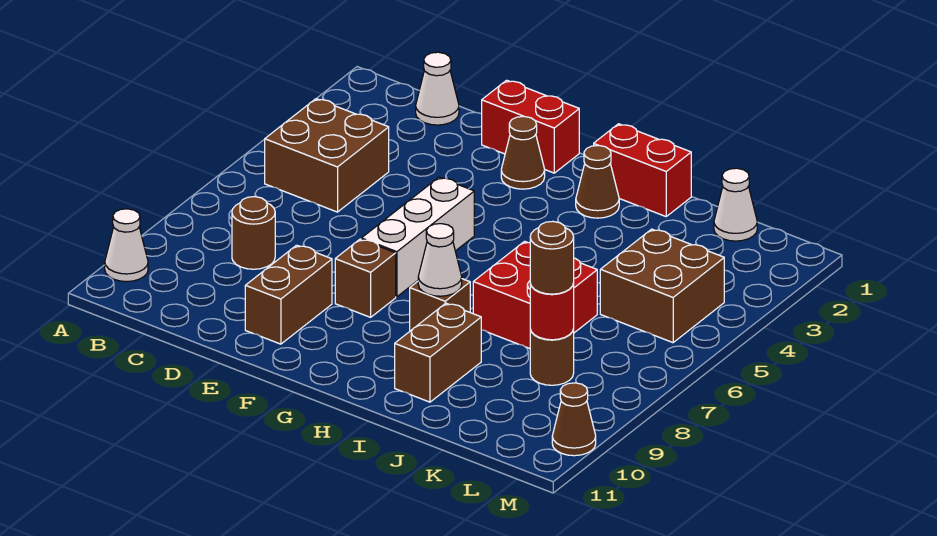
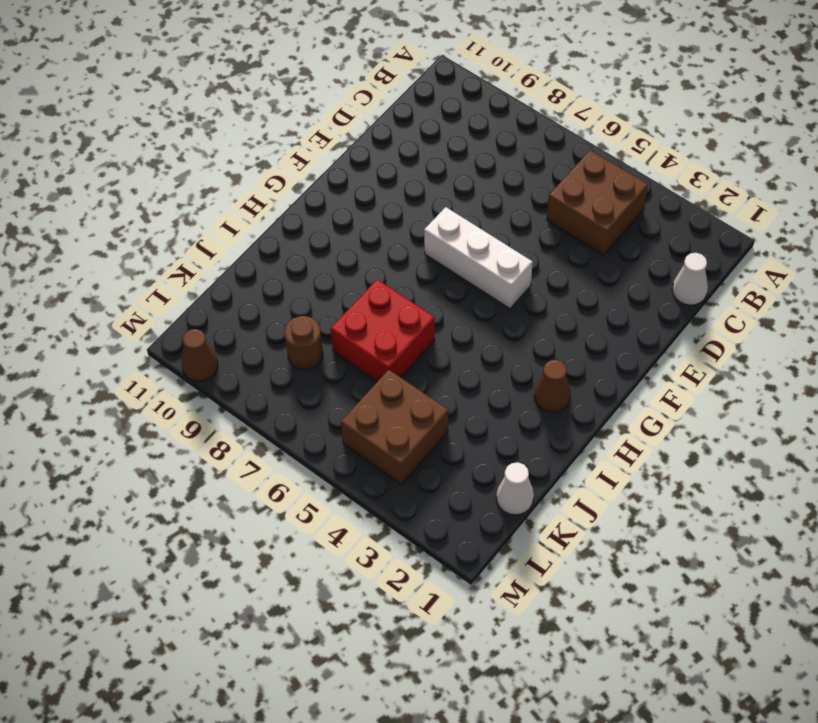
none -> white cone A10 level 1
none -> brown round brick C8 level 1
none -> red brick E1:F1 level 1

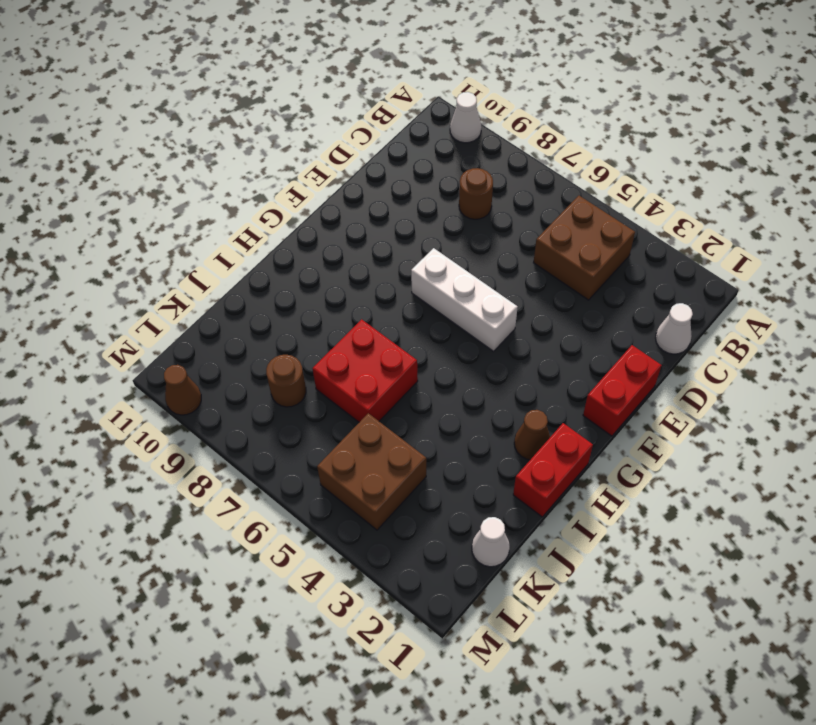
none -> brown brick E9:E10 level 1
none -> brown cone F2 level 1
none -> brown brick F8 level 1

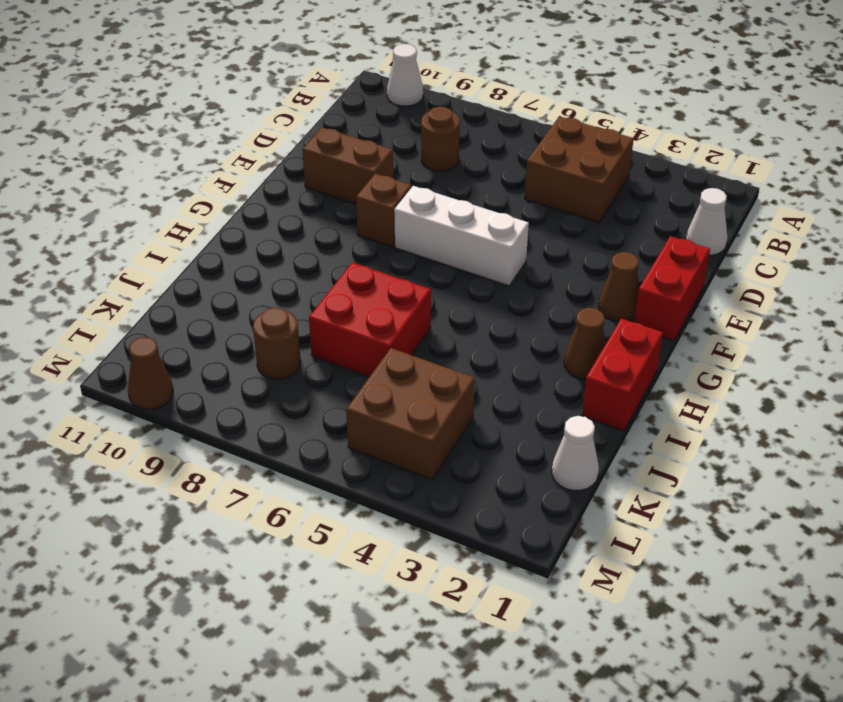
none -> brown brick H8 level 1
none -> brown brick I9:I10 level 1
none -> white cone H8 level 2

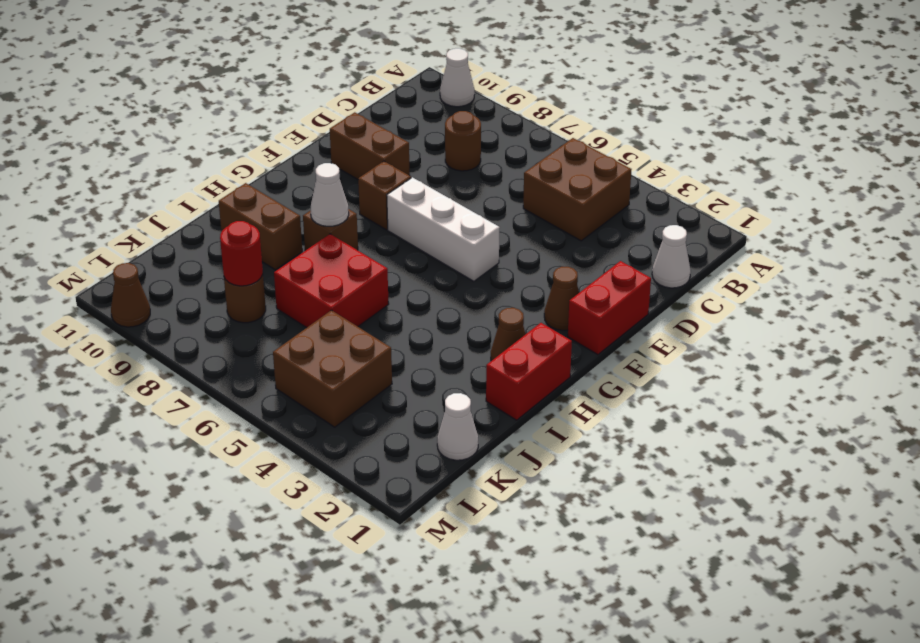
none -> brown round brick K8 level 3

